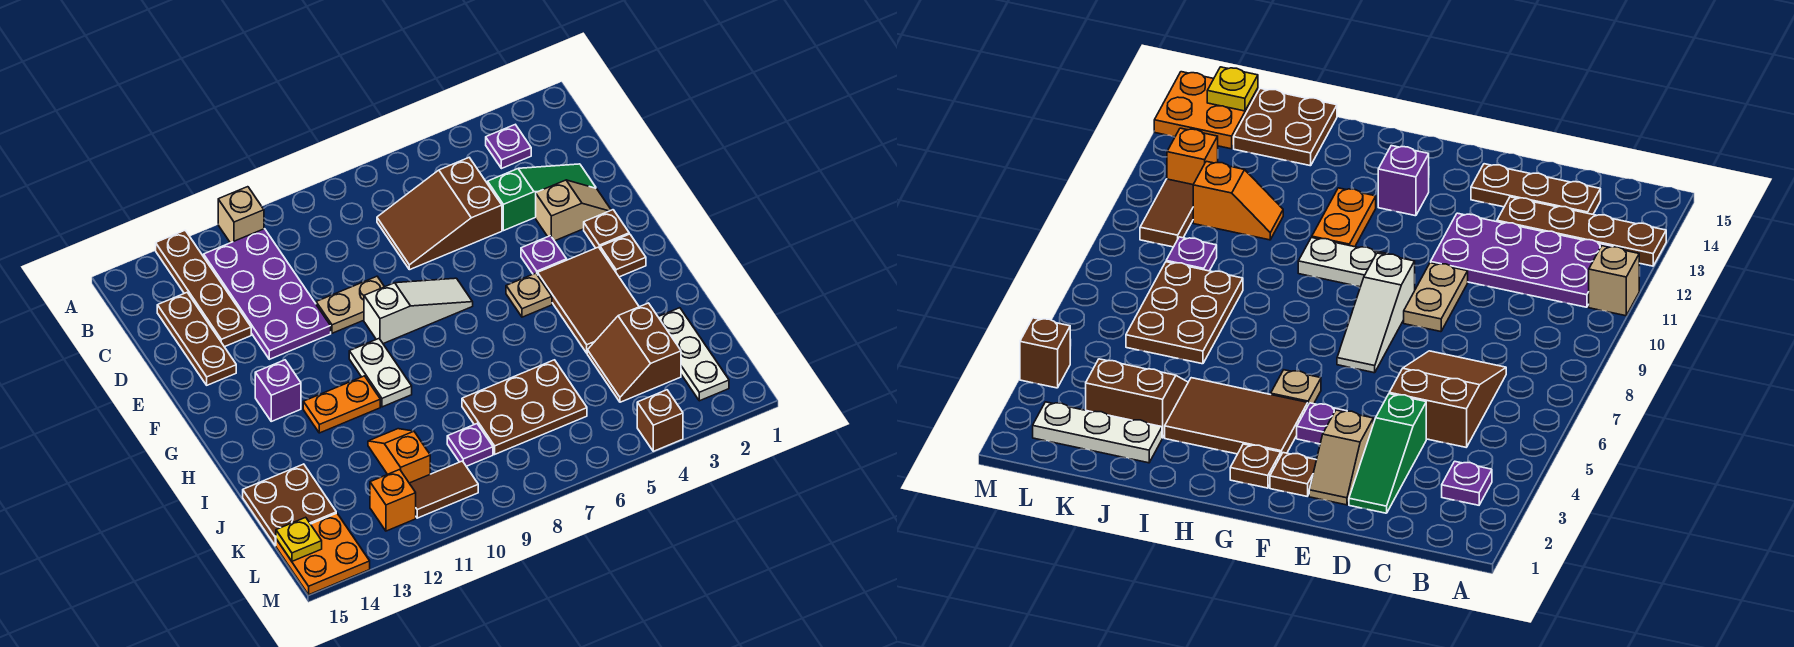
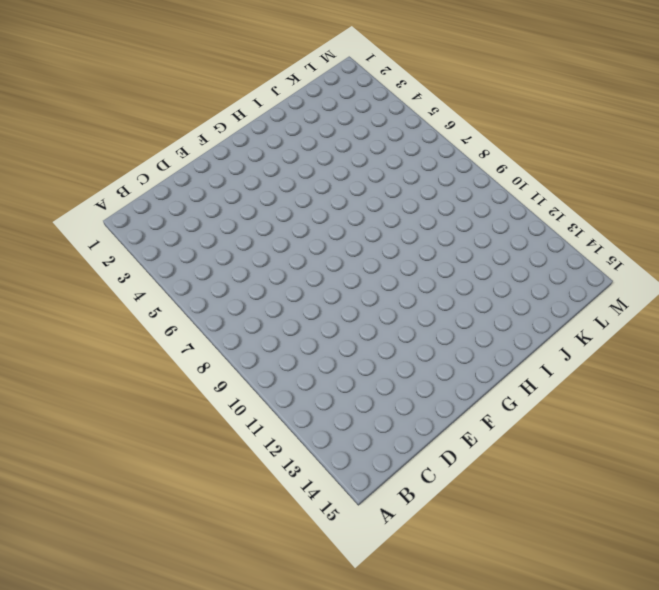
none -> tan brick A11 level 1
none -> brown plate A13:D13 level 1
none -> purple plate B3 level 1

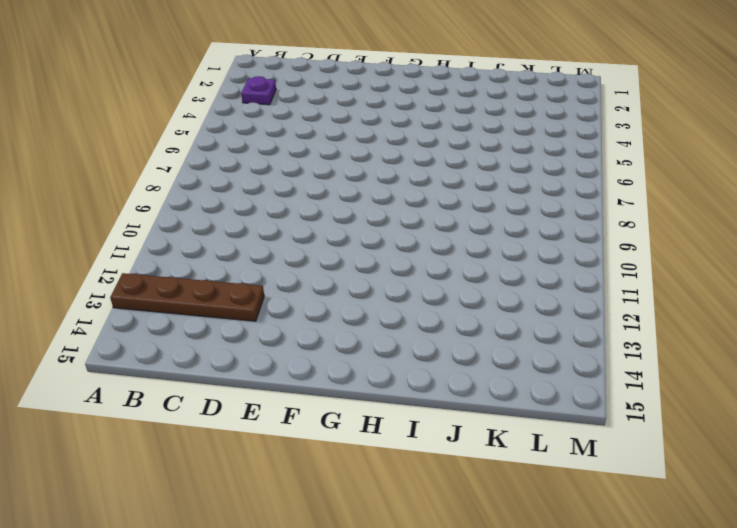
none -> tan brick A11 level 1
none -> purple plate B11:E12 level 1
none -> brown slope C5:D7 level 1 top 5

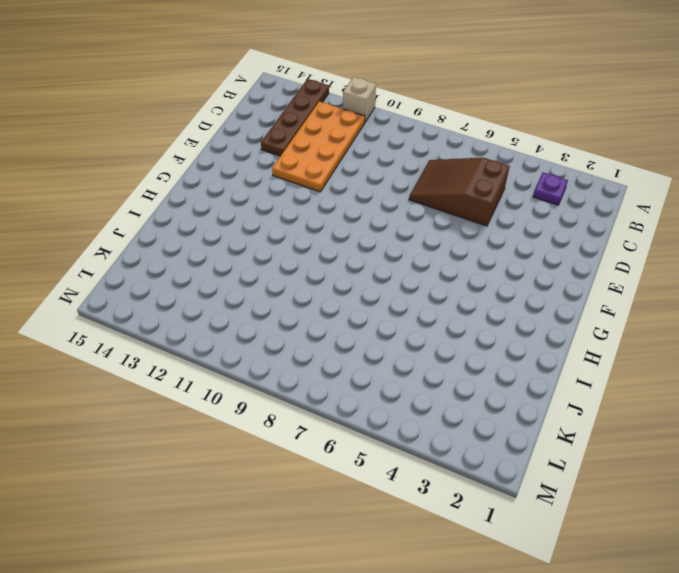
orange plate B11:E12 level 1 -> purple plate B11:E12 level 1
none -> brown plate C14:E14 level 1
none -> green slope D2:D4 level 1 top 4
none -> tan slope E2:E3 level 1 top 3

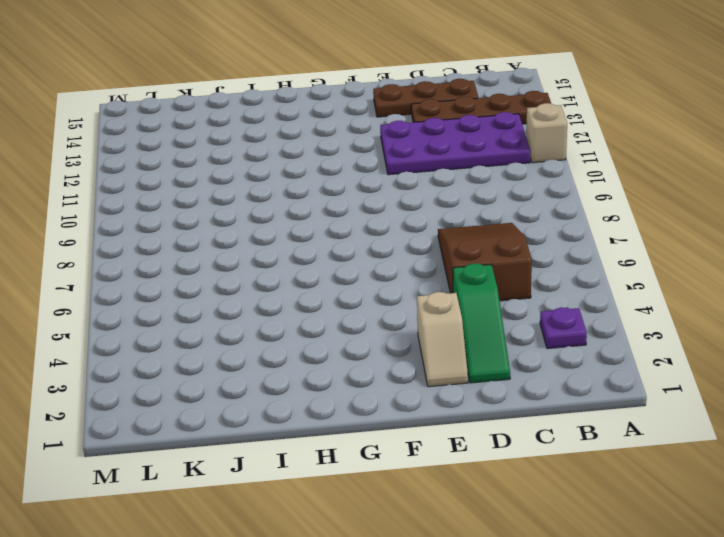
none -> tan plate E9:E10 level 1
none -> brown plate F2 level 1
none -> purple plate F4 level 1

